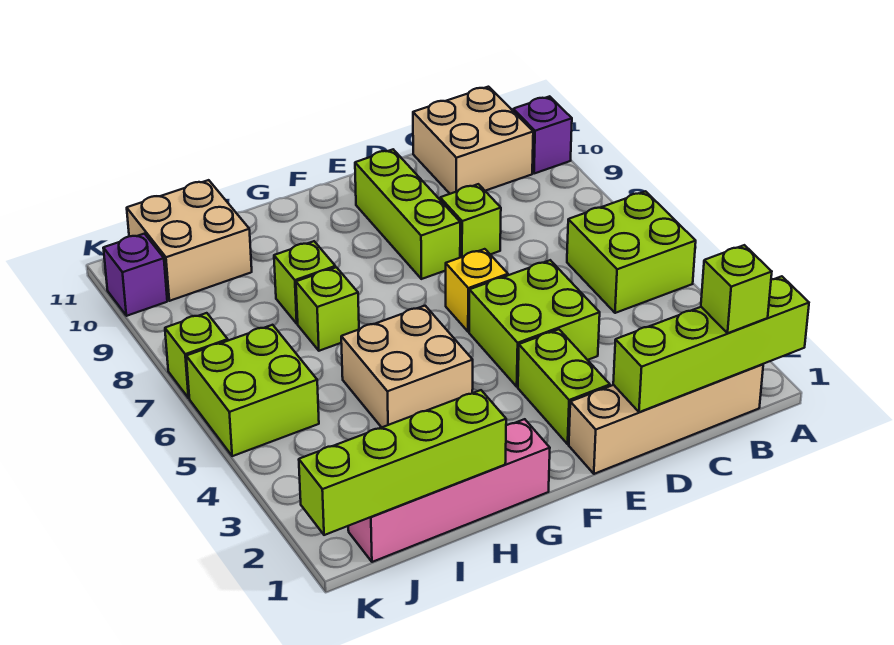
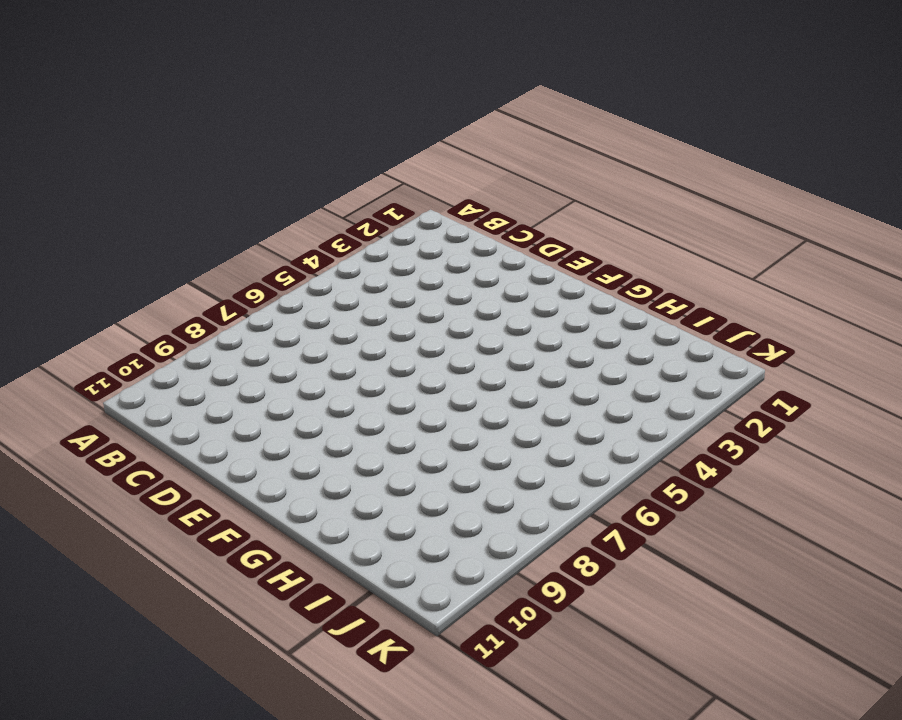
none -> lime brick A5:B6 level 1
none -> purple brick A10 level 1
none -> tan brick B1:E1 level 1

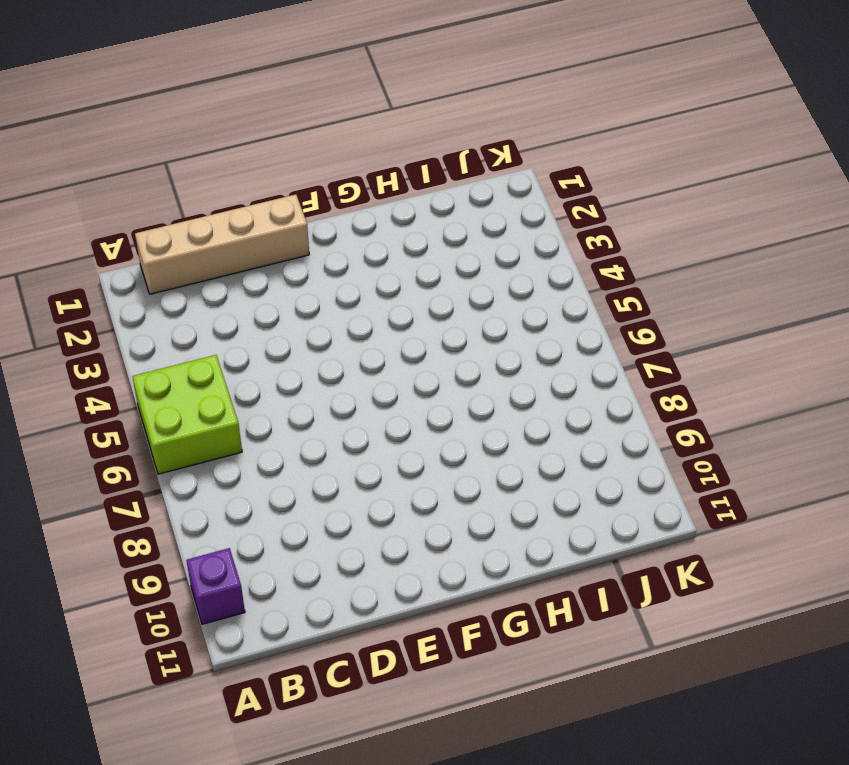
none -> tan brick B10:C11 level 1
none -> lime brick D4:E5 level 1
none -> lime brick D8 level 1

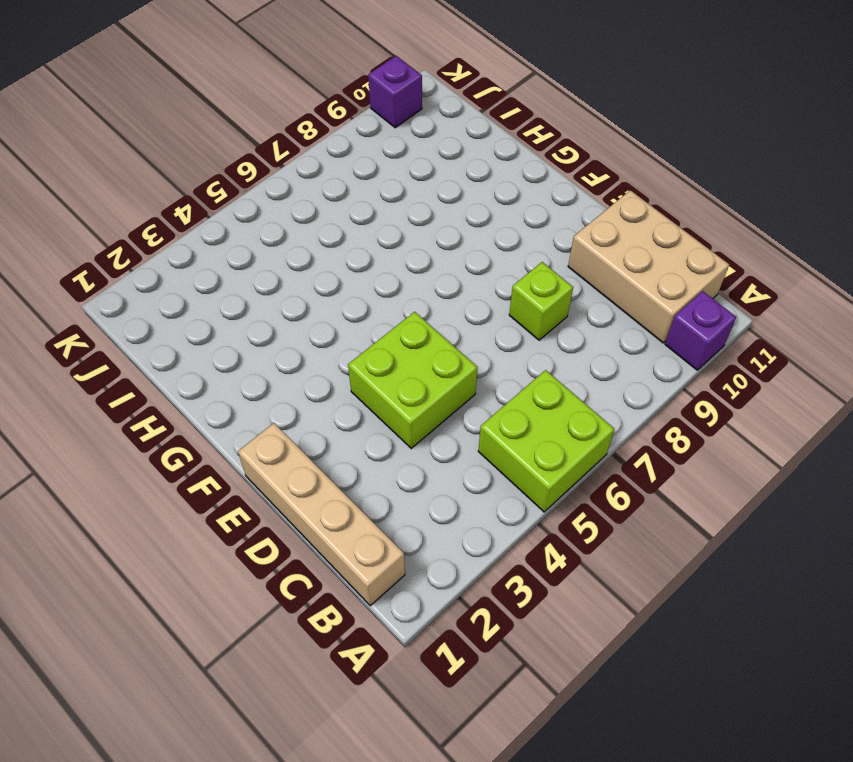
tan brick B10:D11 level 1 -> tan brick B10:C11 level 1
none -> lime brick E2:E3 level 1
none -> yellow brick E6 level 1
none -> lime brick E8:E10 level 1

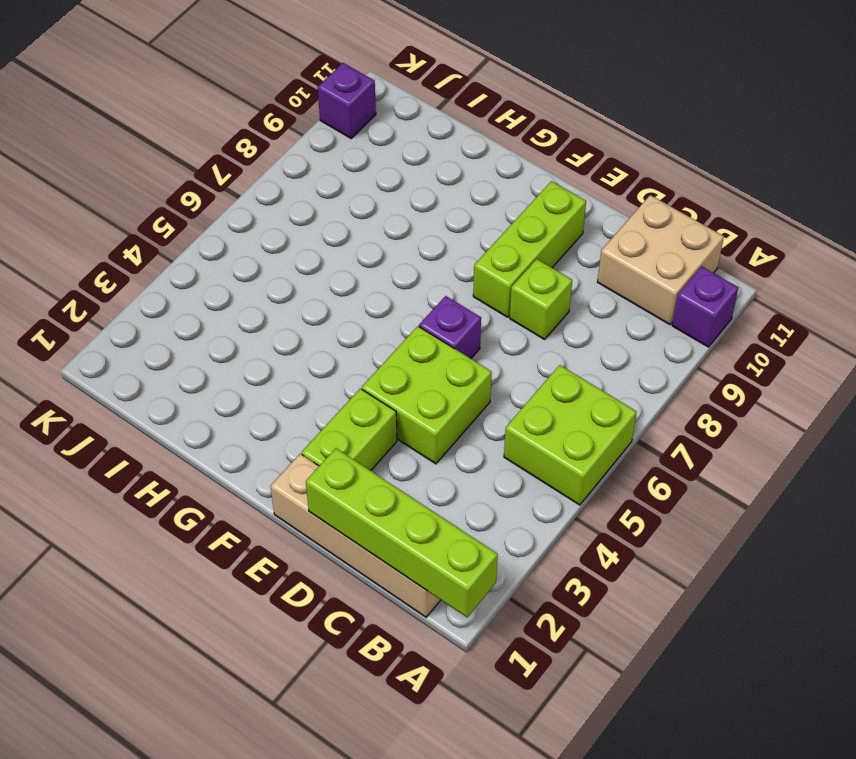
purple brick E6 level 1 -> yellow brick E6 level 1
none -> pink brick G1:J1 level 1
none -> tan brick G4:H5 level 1
none -> lime brick H7 level 1

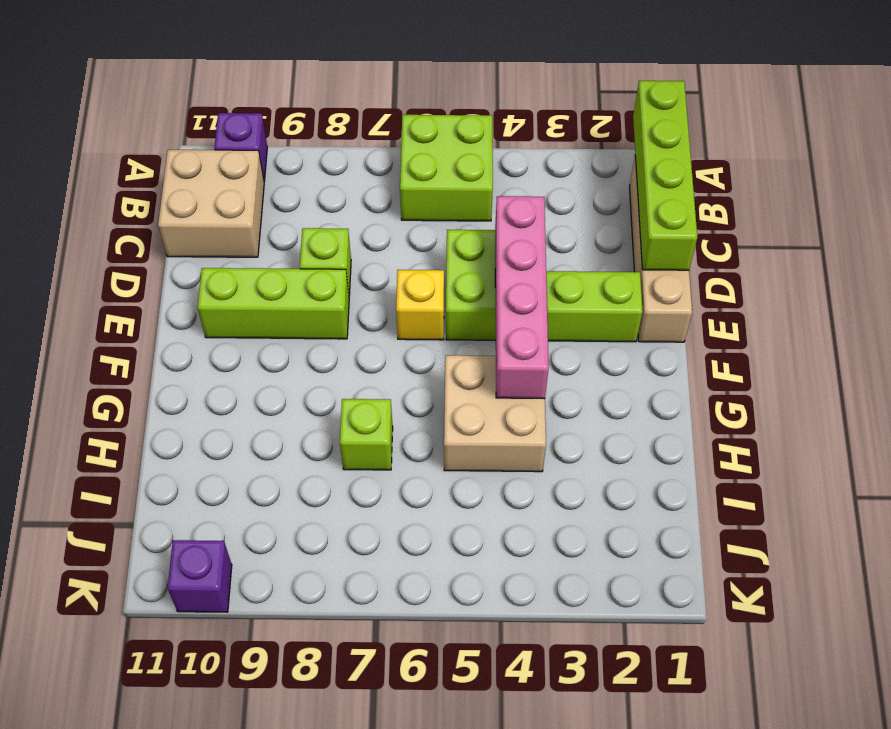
pink brick D4:G4 level 2 -> pink brick G1:J1 level 1
none -> lime brick H8 level 1
none -> tan brick I10:J11 level 1
none -> lime brick J5:K6 level 1

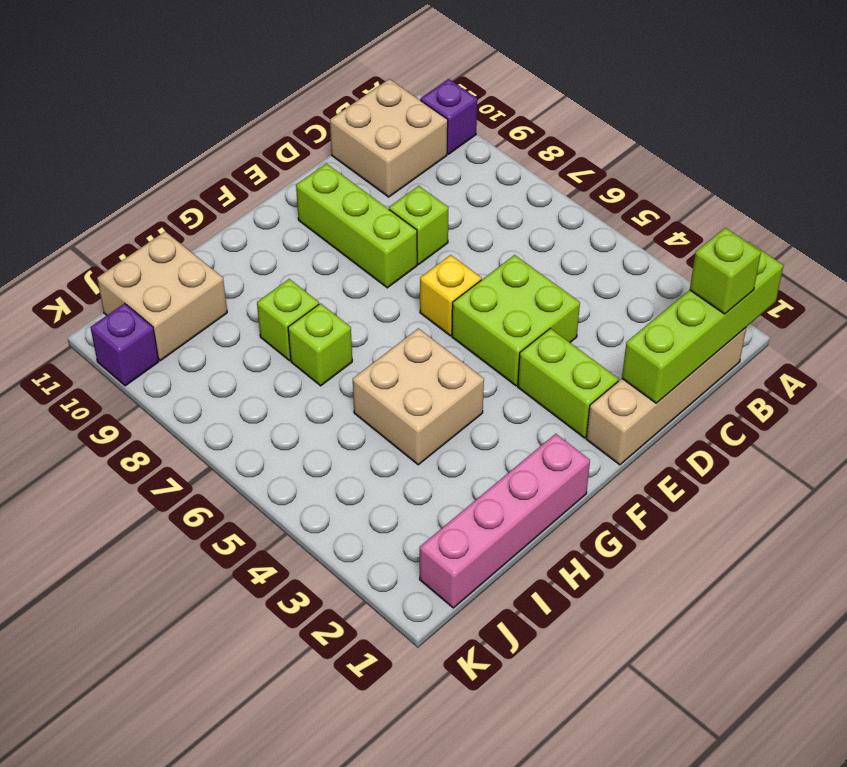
none -> lime brick A5:B6 level 1
none -> lime brick J5:K6 level 1
none -> lime brick K7 level 1

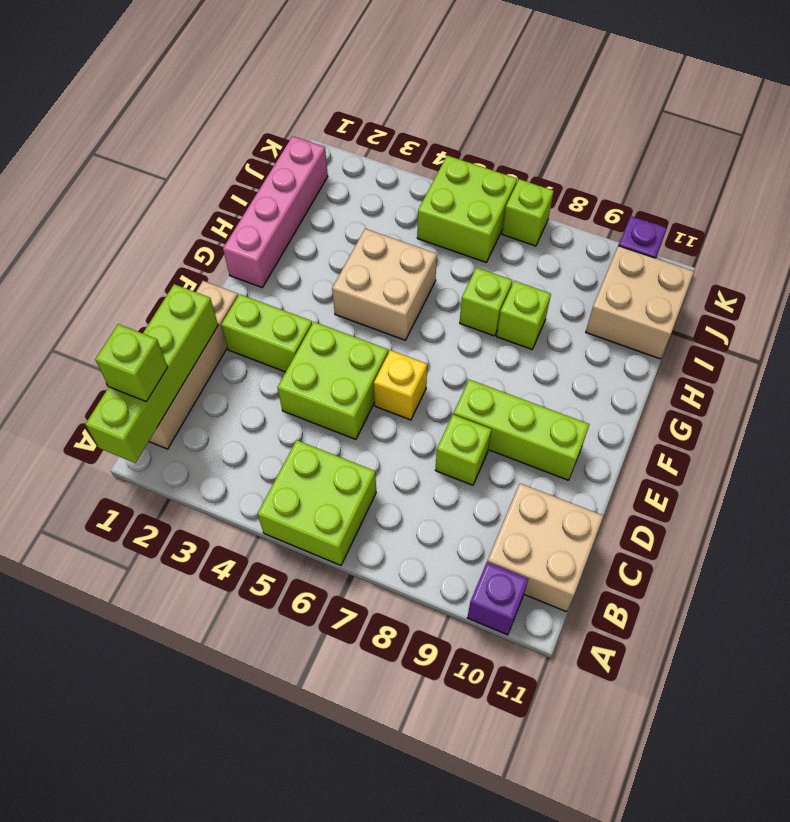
none -> lime brick H1:K1 level 2

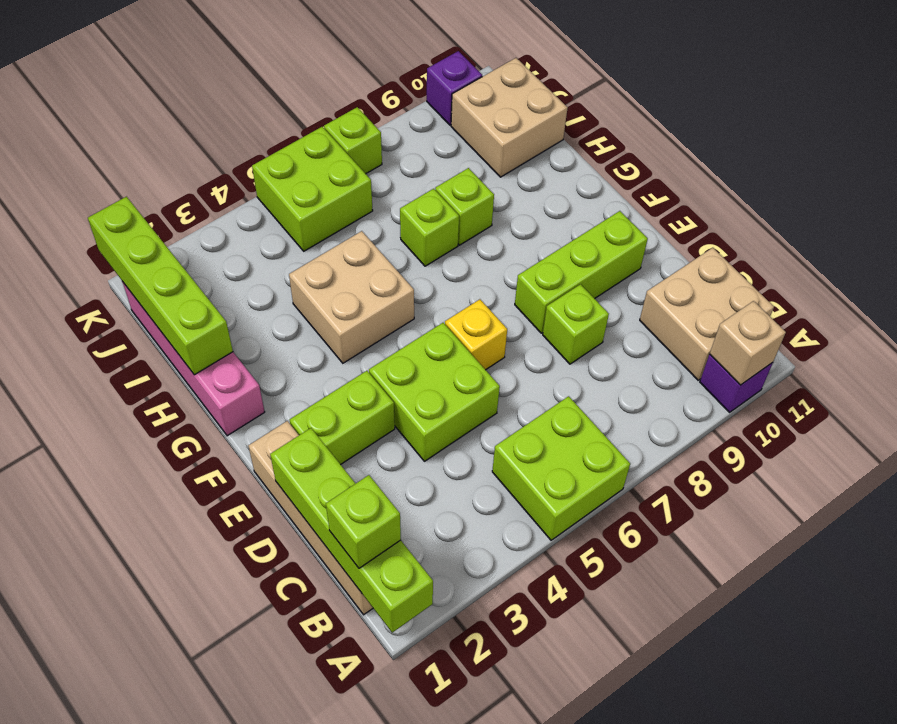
tan brick A10 level 2 -> none

